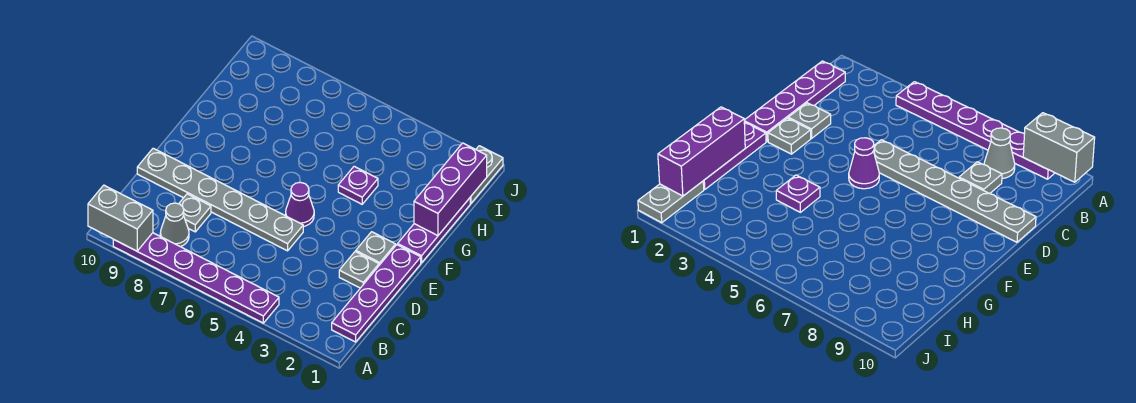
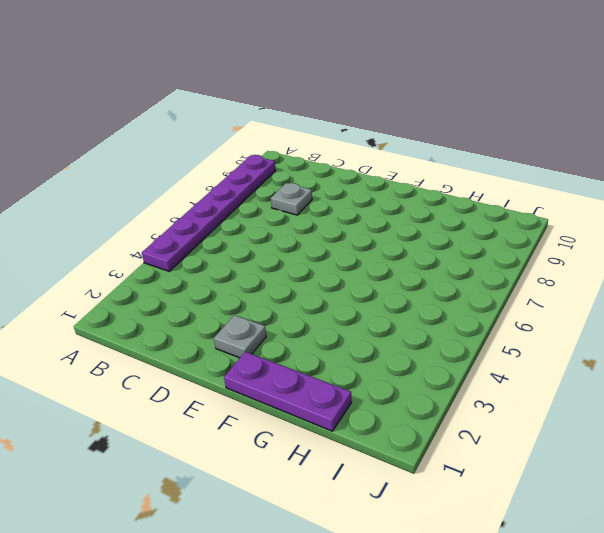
none -> purple plate B1:E1 level 1
none -> grey cone B8 level 1
none -> grey plate D2 level 1

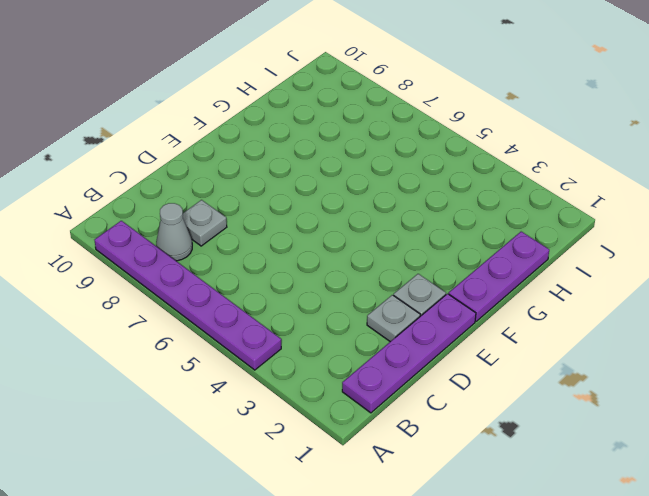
none -> grey plate D5:D10 level 1
none -> purple cone E5 level 1
none -> purple plate G4 level 1

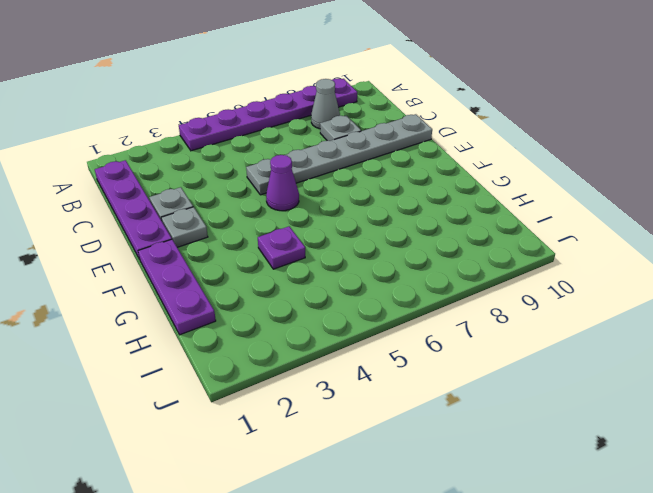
none -> grey plate I1:J1 level 1
none -> grey brick A9:A10 level 2
none -> purple brick G1:I1 level 2

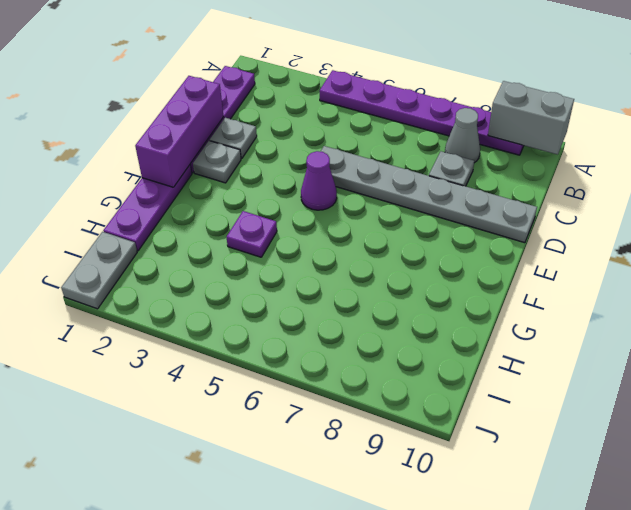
purple brick D1:F1 level 2 -> purple brick G1:I1 level 2

